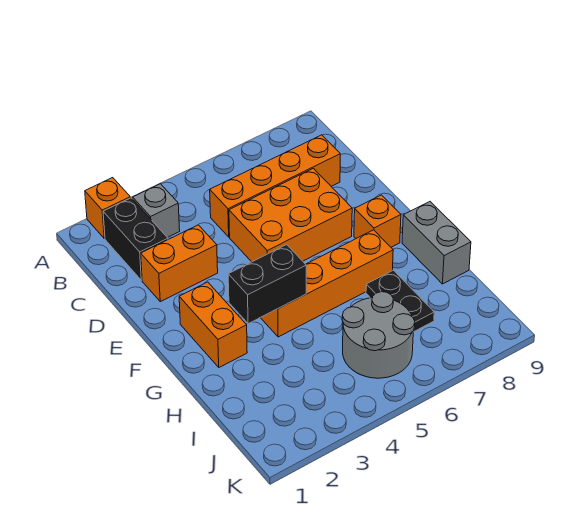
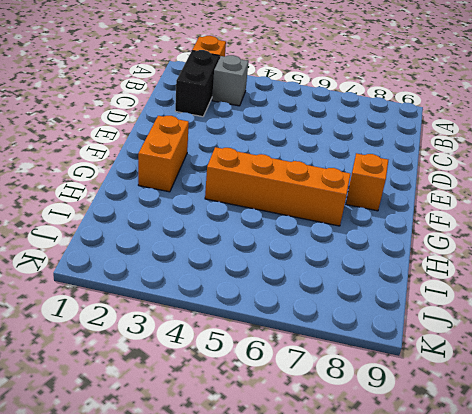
none -> orange brick C5:C8 level 1
none -> orange brick D2:D3 level 1
none -> orange brick D5:E7 level 1

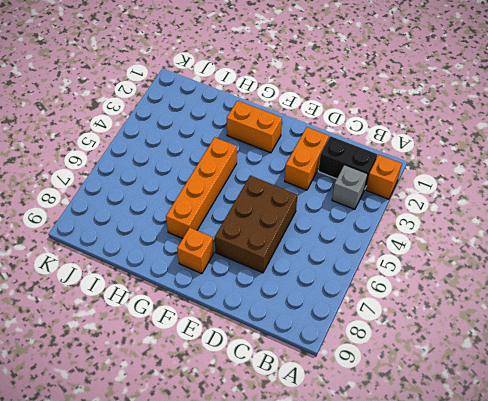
brown brick D5:E7 level 1 -> orange brick D5:E7 level 1
none -> orange brick C5:C8 level 1
none -> grey brick G9:H9 level 1
none -> black plate H7:I7 level 1

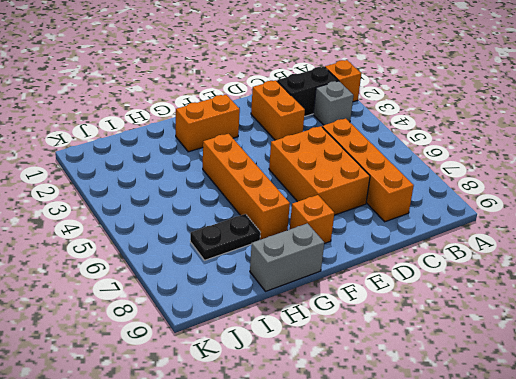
none -> grey round brick I5:J6 level 1
none -> black brick G3:G4 level 2

